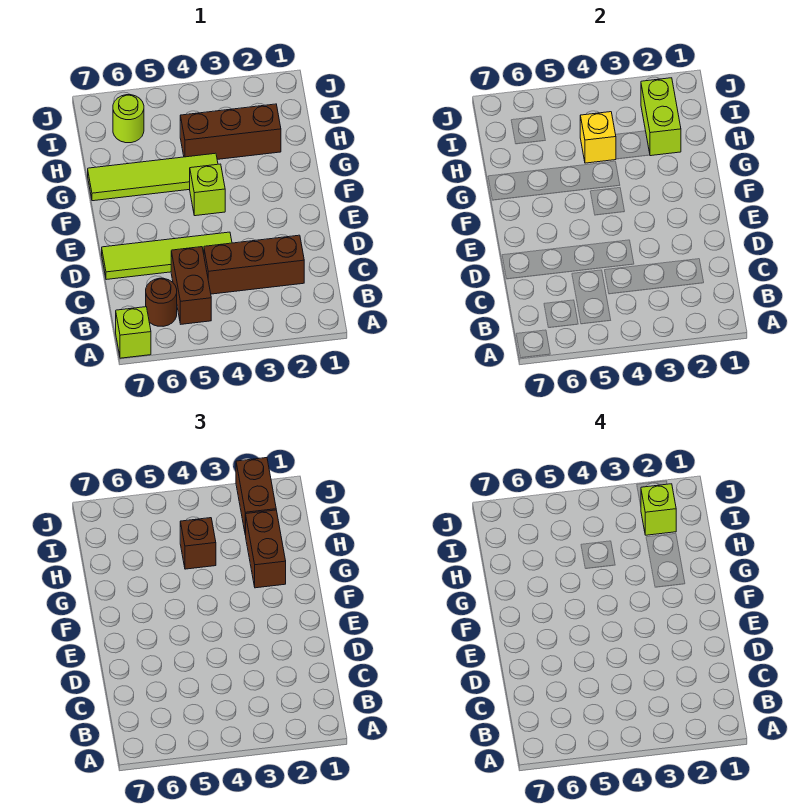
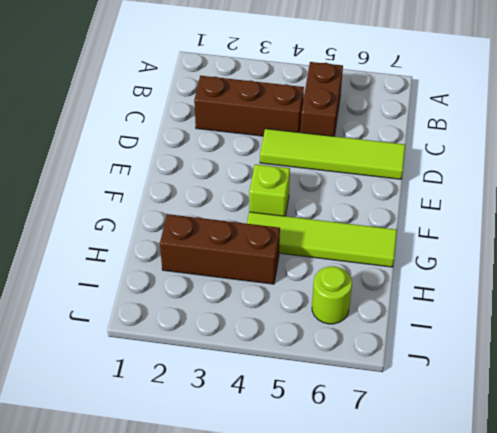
none -> lime brick A7 level 1
none -> brown round brick B6 level 1
none -> lime brick H2:I2 level 2

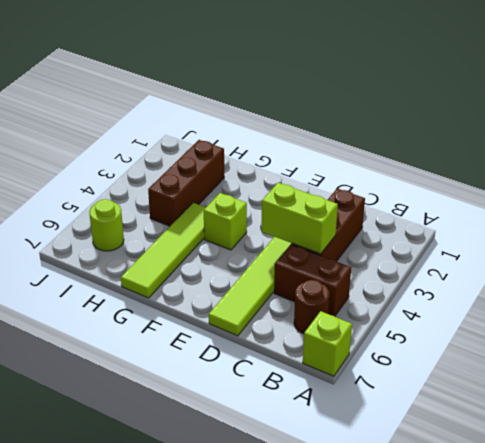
lime brick C4:D4 level 2 -> lime brick H2:I2 level 2
none -> yellow brick H4 level 2
none -> brown brick G2:H2 level 3
none -> brown brick H4 level 3

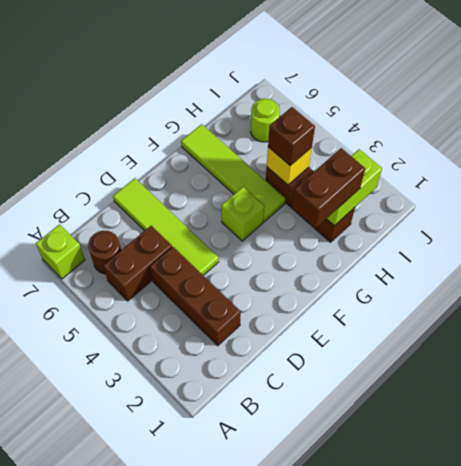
none -> brown brick I2:J2 level 3
none -> lime brick I2 level 4

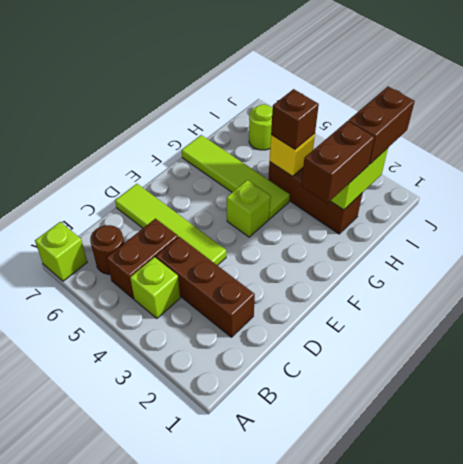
lime brick B4 level 1 -> lime brick I2 level 4

